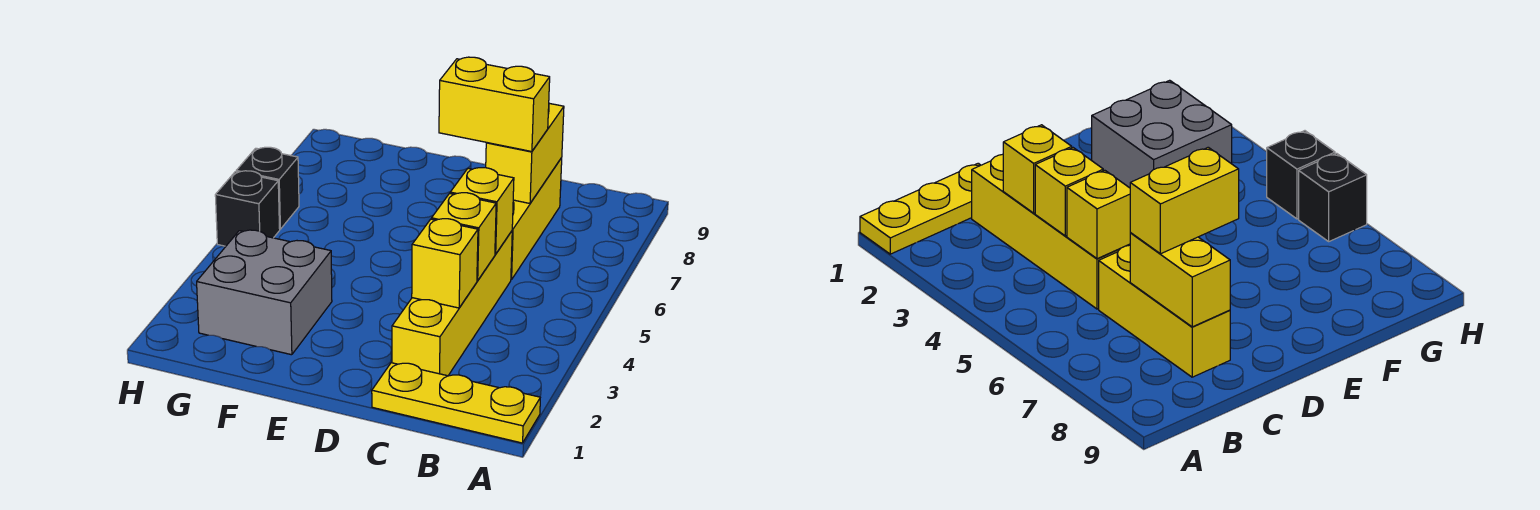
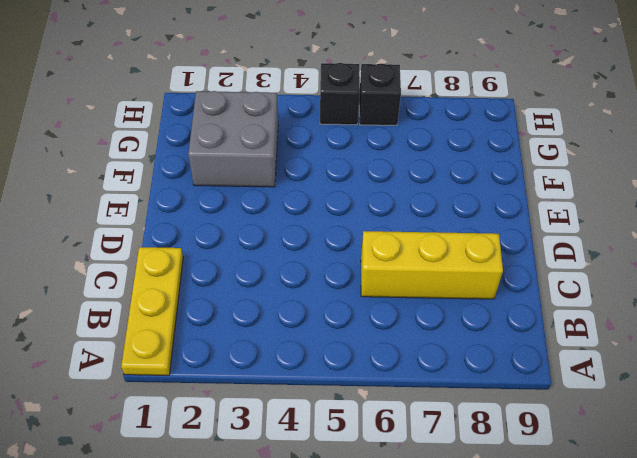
none -> yellow brick C2:C5 level 1
none -> yellow brick C3 level 2

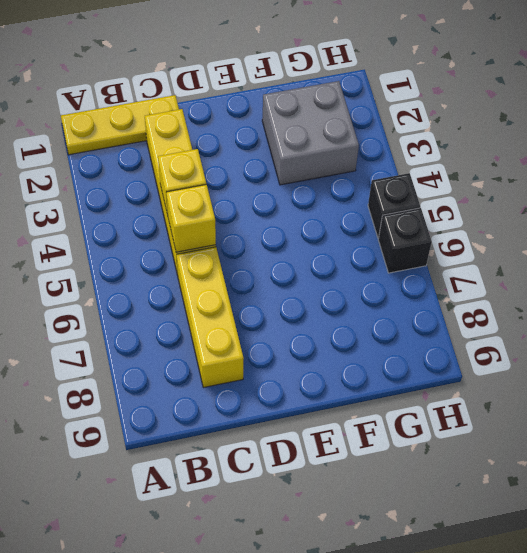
none -> yellow brick C3 level 2
none -> yellow brick C7:C8 level 2

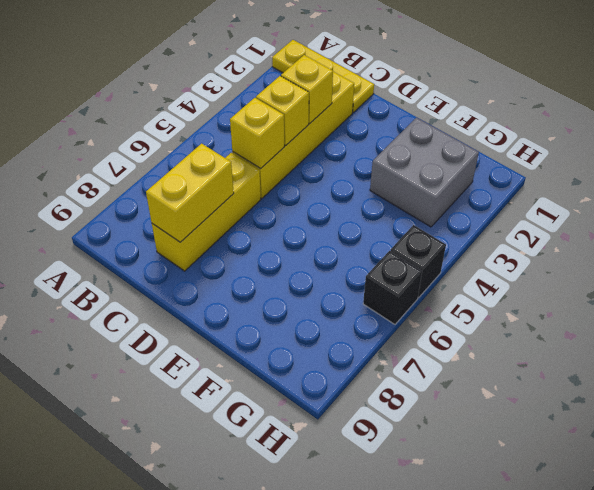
none -> yellow brick C7:D7 level 3

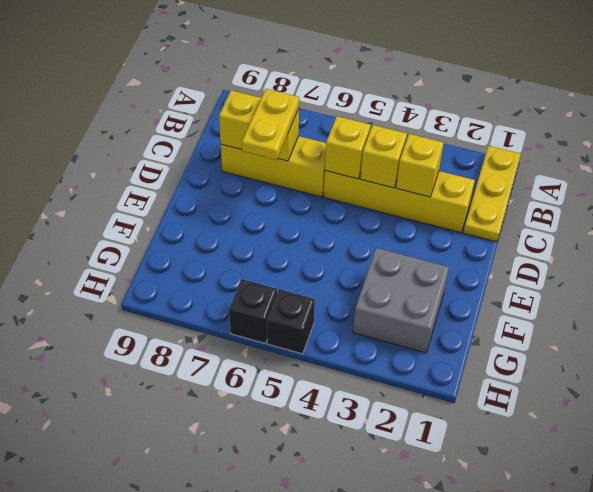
yellow plate C7:D7 level 3 -> yellow brick C7:D7 level 3

